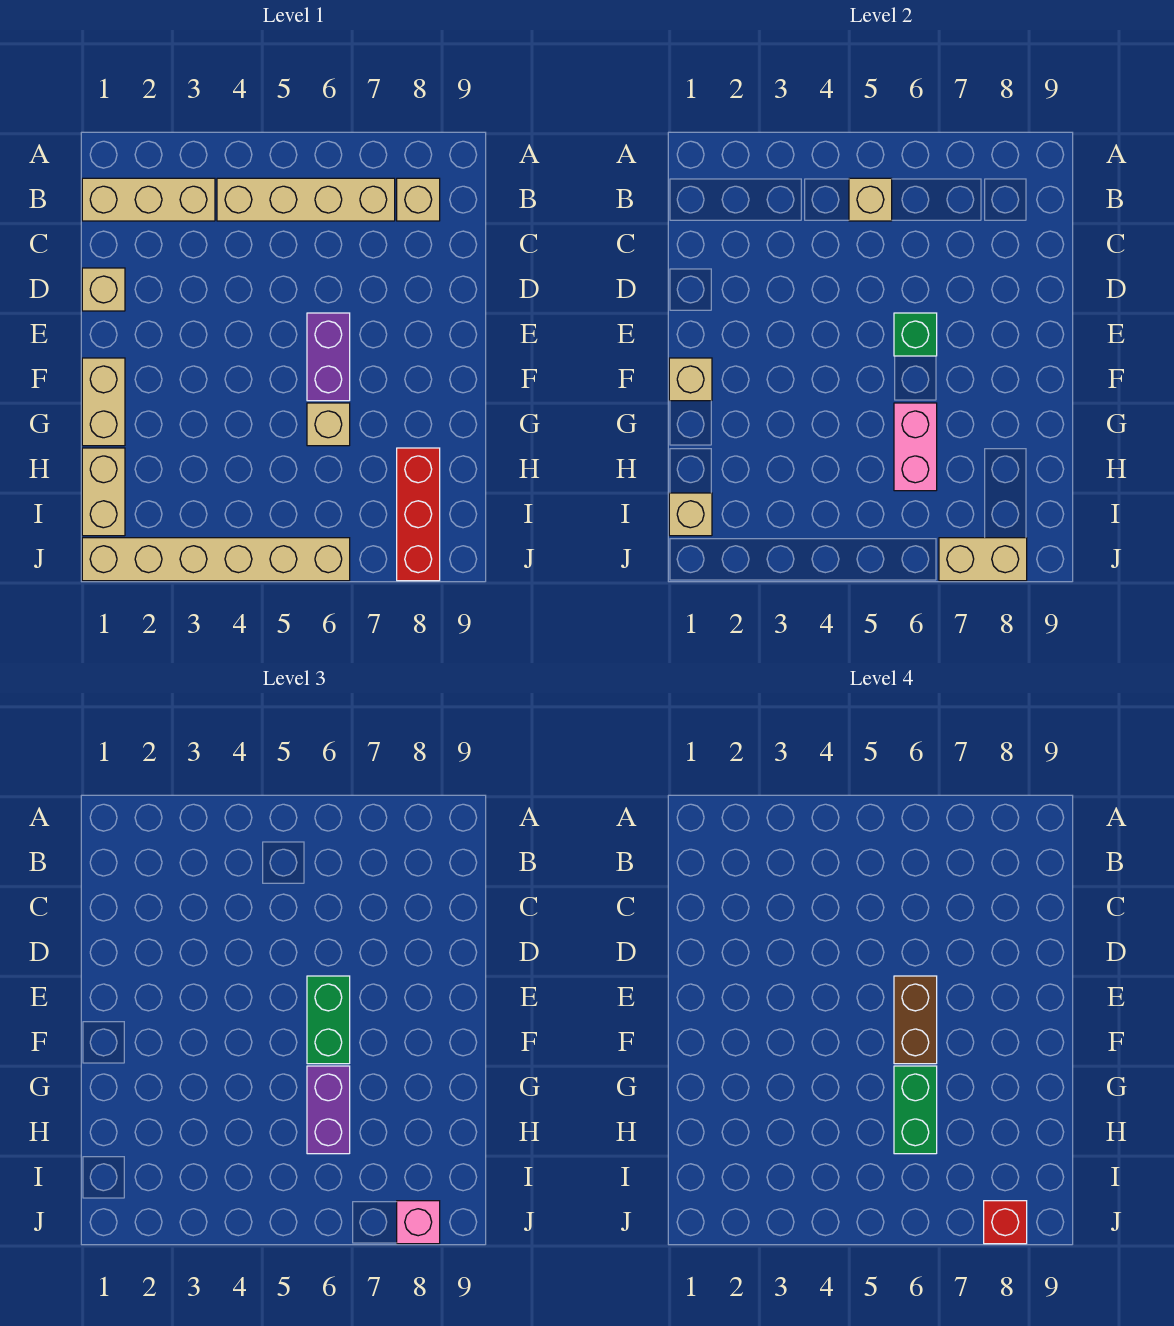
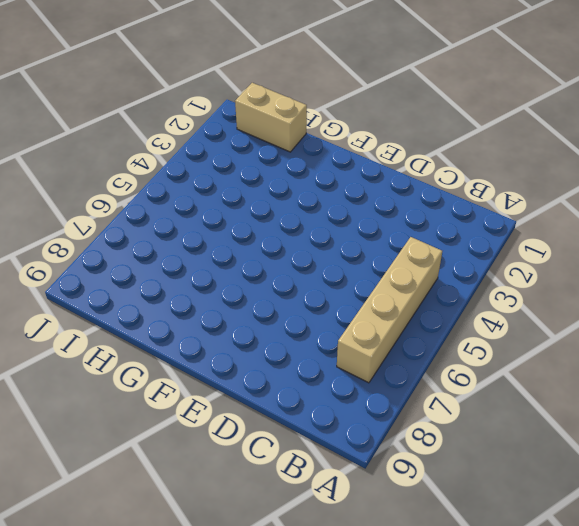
none -> tan brick B1:B3 level 1
none -> tan brick B8 level 1
none -> tan brick D1 level 1

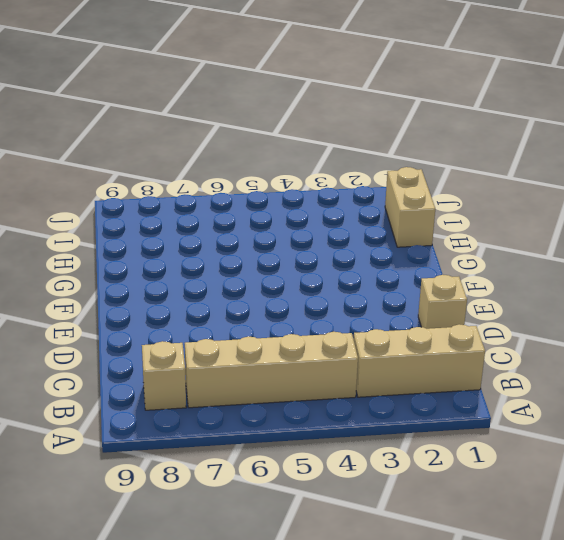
none -> purple brick E6:F6 level 1
none -> tan brick F1:G1 level 1
none -> tan brick G6 level 1

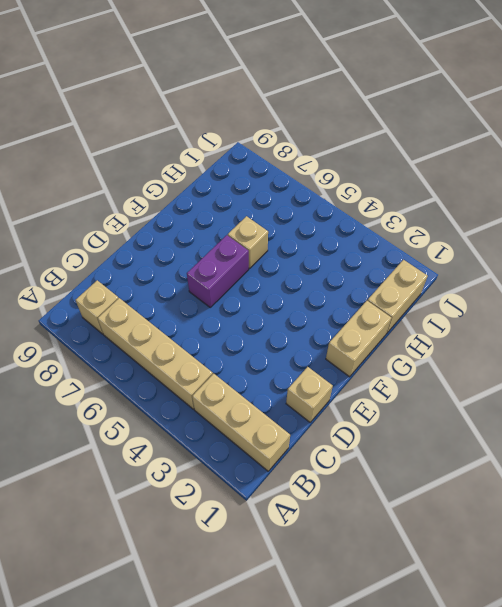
none -> red brick H8:J8 level 1
none -> tan brick J1:J6 level 1
none -> tan brick B5 level 2

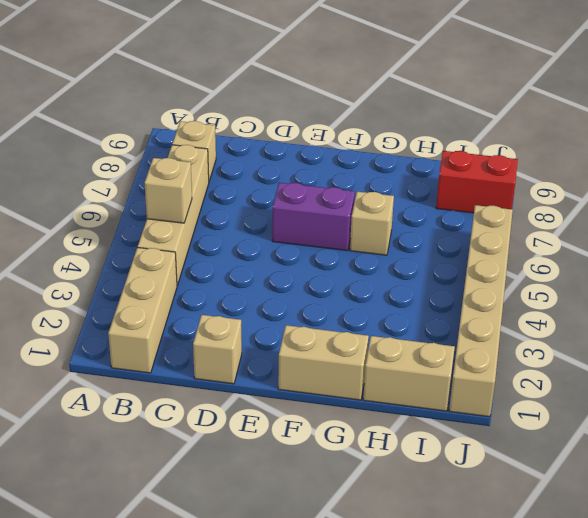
red brick I8:J8 level 1 -> red brick H8:J8 level 1
none -> green brick E6 level 2
none -> tan brick F1 level 2
none -> pink brick G6:H6 level 2

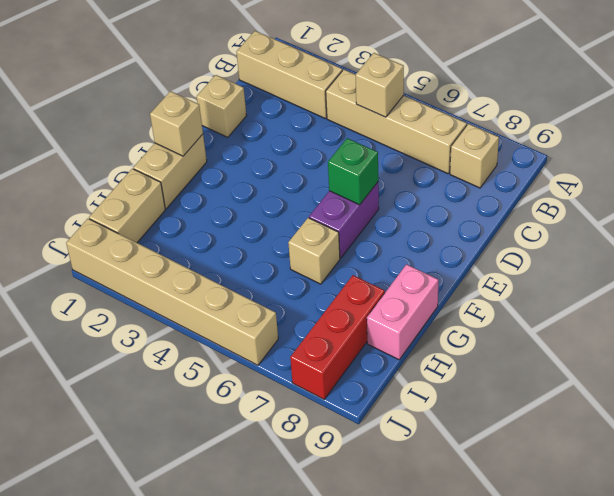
pink brick G9:H9 level 1 -> pink brick G6:H6 level 2
none -> tan brick I1 level 2
none -> tan brick J7:J8 level 2
none -> green brick E6:F6 level 3

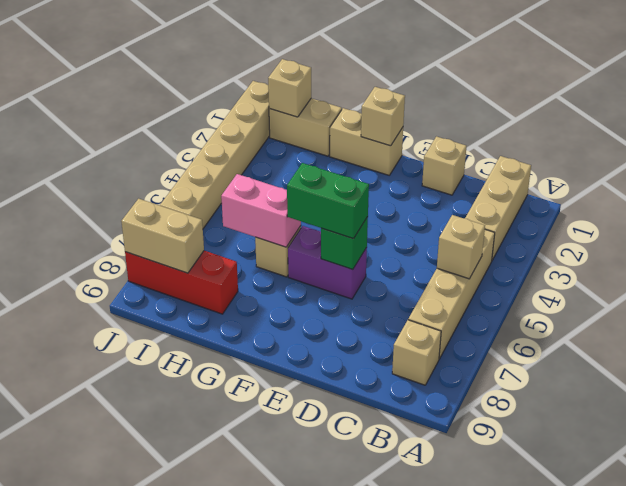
tan brick I8:J8 level 2 -> tan brick J7:J8 level 2
none -> purple brick G6:H6 level 3
none -> pink brick J8 level 3
none -> brown brick E6:F6 level 4

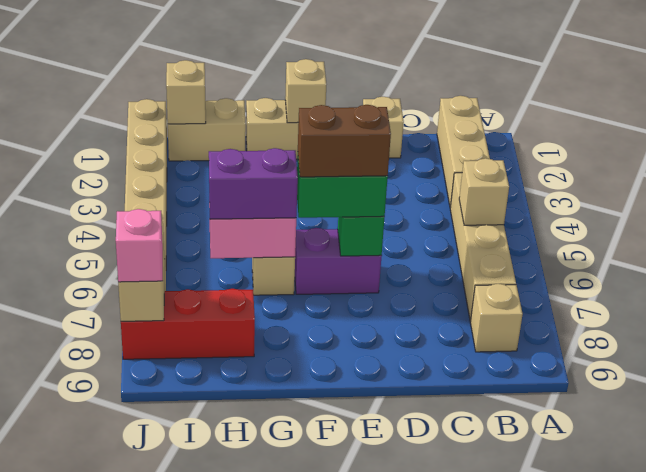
none -> green brick G6:H6 level 4
none -> red brick J8 level 4

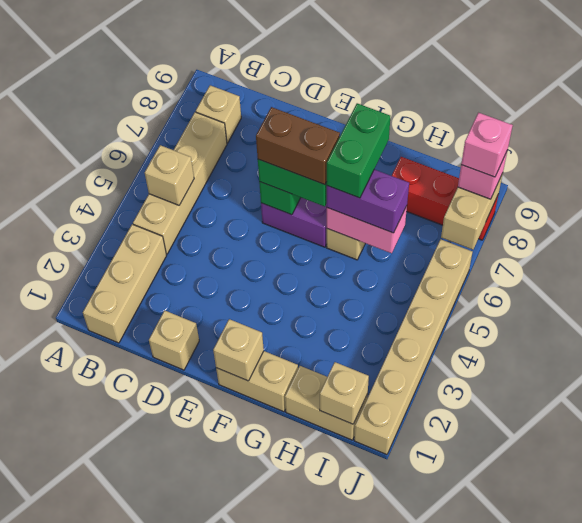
green brick G6:G7 level 4 -> green brick G6:H6 level 4
pink brick J8 level 4 -> red brick J8 level 4

